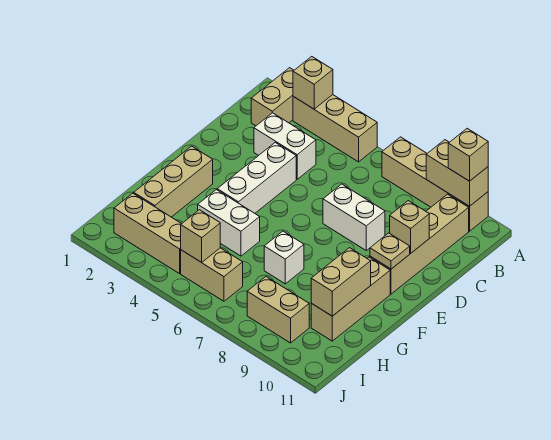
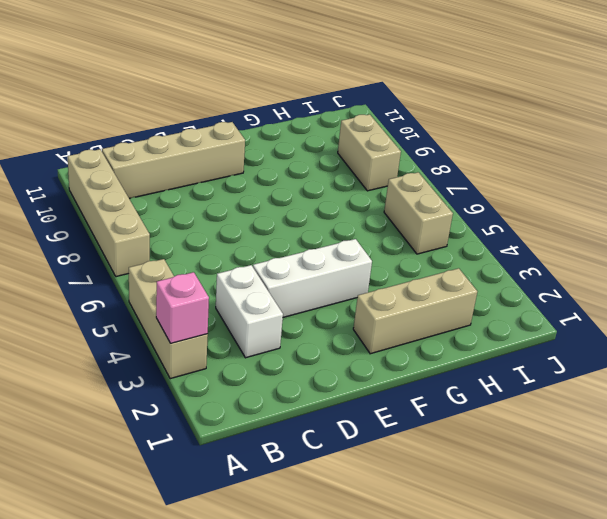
pink brick A3 level 2 -> tan brick A3 level 2
none -> tan brick A2:B2 level 1
none -> white brick D7:D8 level 1
none -> tan brick F10:H10 level 1

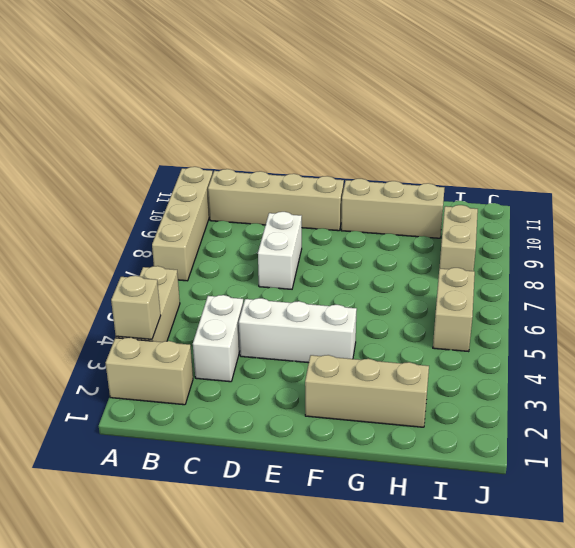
none -> white brick G4:G5 level 1
none -> white brick G7 level 1
none -> tan brick I2:I4 level 1

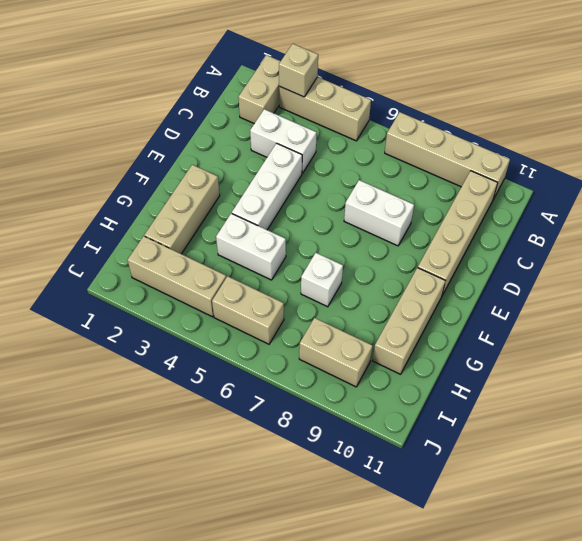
none -> tan brick A9:A10 level 2
none -> tan brick D10 level 2
none -> tan plate E10 level 2

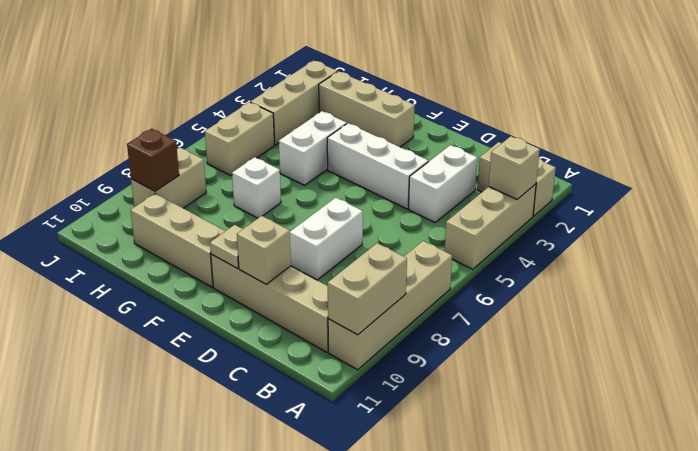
brown brick I9 level 2 -> none
none -> tan brick G10:H10 level 2
none -> tan brick I5 level 2
none -> tan brick A10 level 3

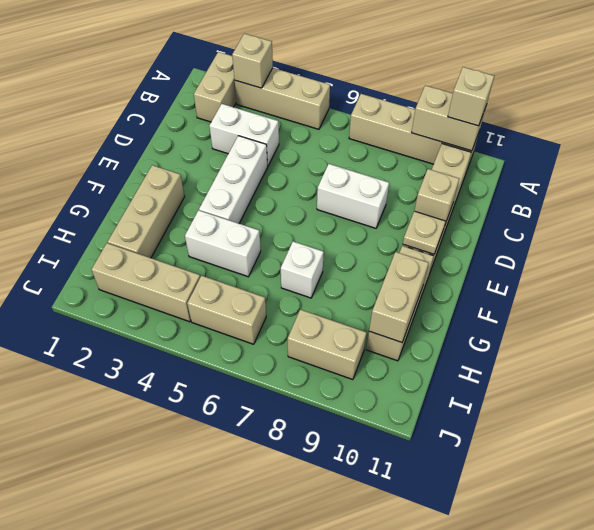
none -> tan brick I5 level 2

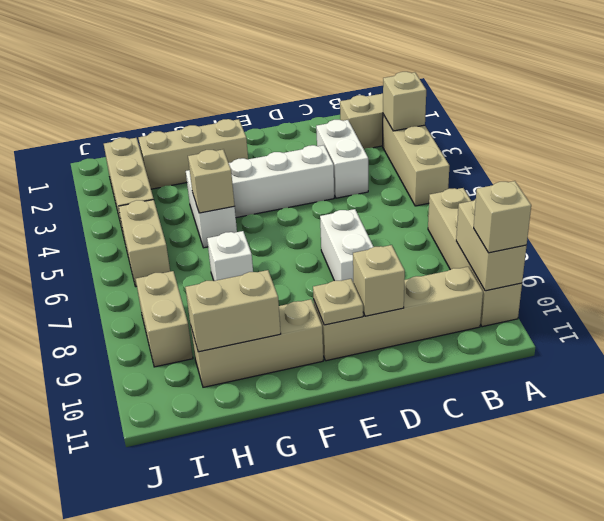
tan brick G5 level 2 -> tan brick I5 level 2

